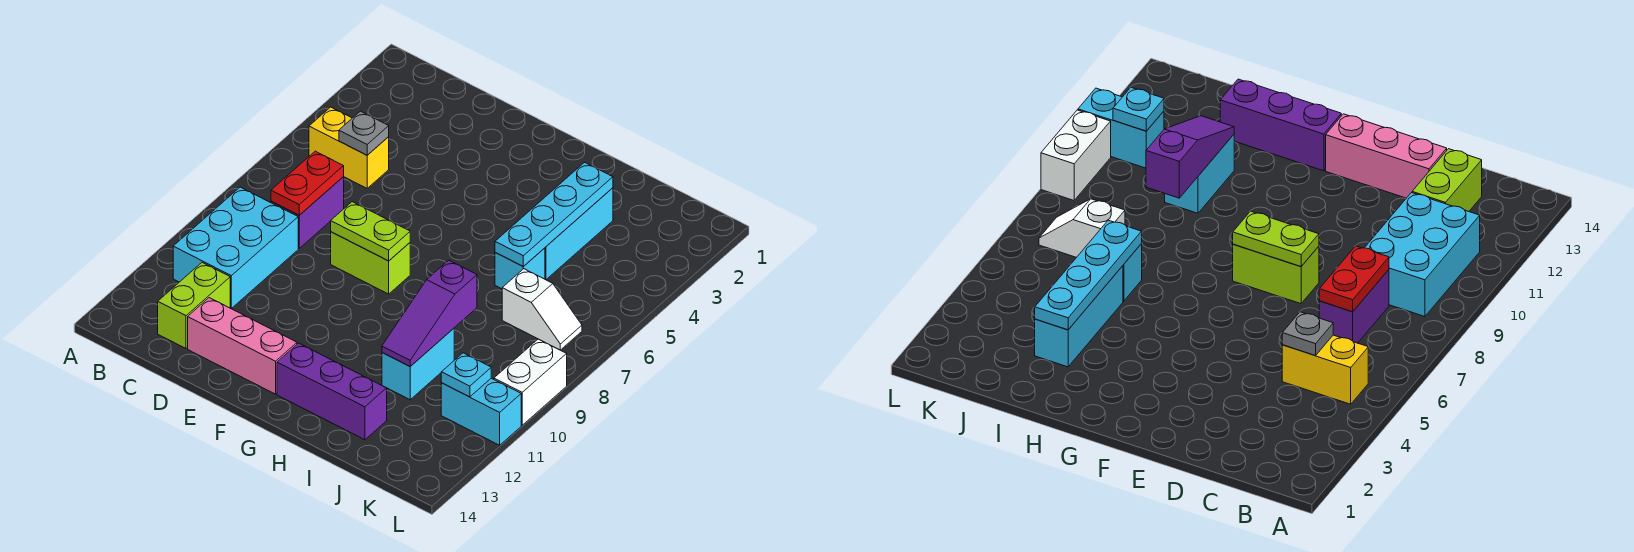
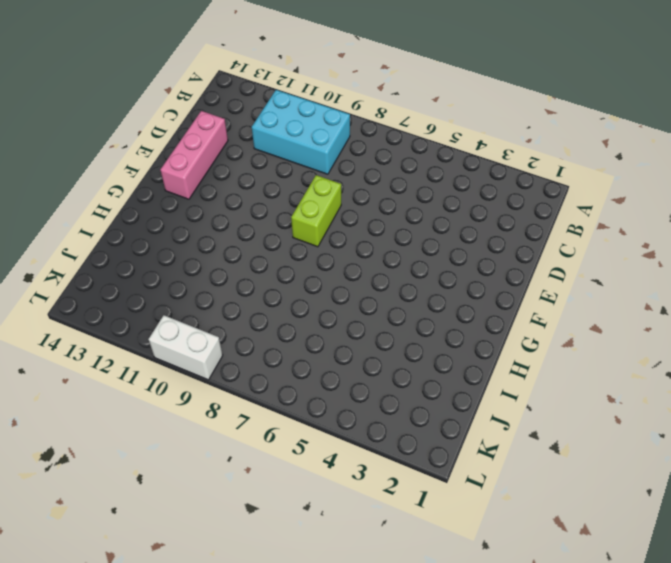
none -> yellow brick B5:C5 level 1
none -> purple brick C7:C8 level 1
none -> lime brick C12:C13 level 1

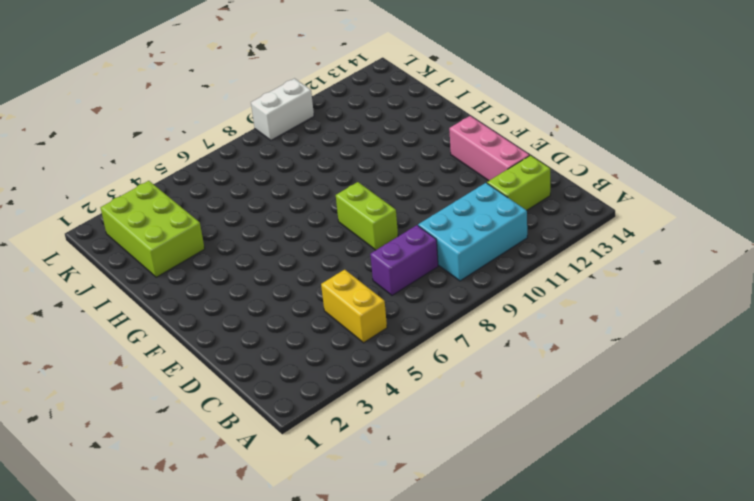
lime brick I2:K3 level 1 -> cyan brick I3:I5 level 1
none -> purple brick G13:I13 level 1
none -> cyan brick I6 level 1
none -> cyan brick I10:I11 level 1

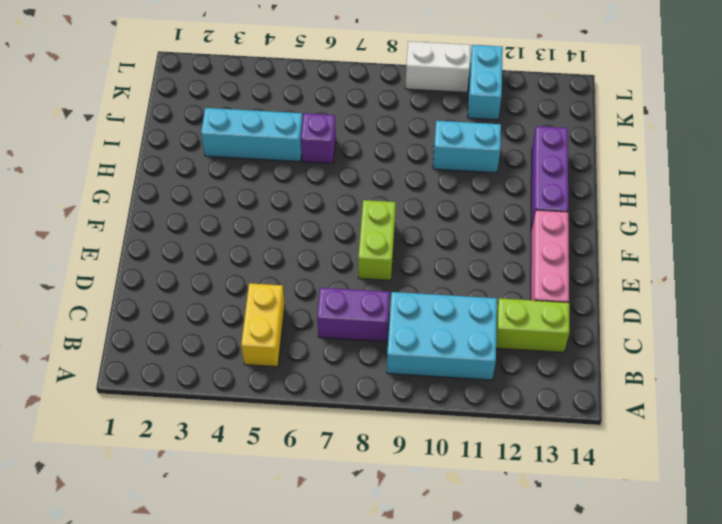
purple brick I6 level 1 -> cyan brick I6 level 1
none -> white slope J7:K7 level 1 top J
none -> grey plate C5 level 2
none -> red plate C7:C8 level 2

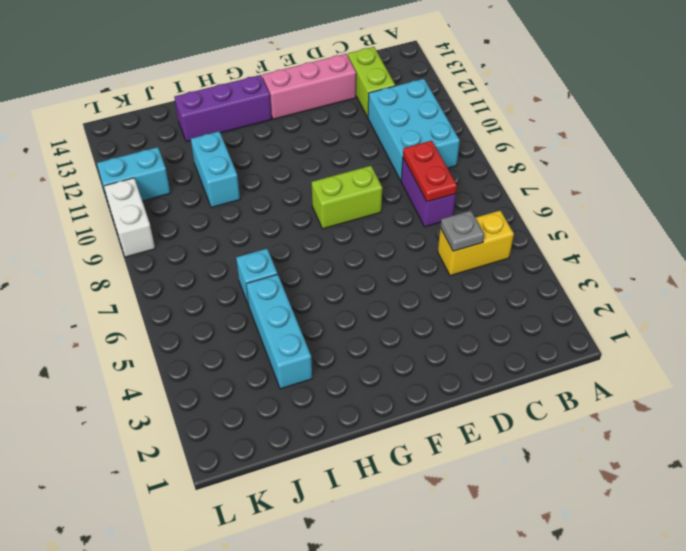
none -> white slope J7:K7 level 1 top J
none -> lime plate E8:F8 level 2
none -> cyan plate I3:I6 level 2

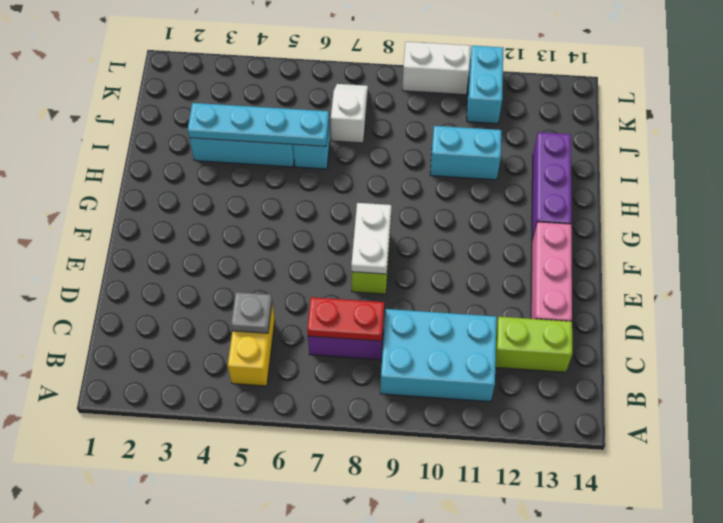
white plate E8:F8 level 2 -> lime plate E8:F8 level 2
none -> purple slope I9:I11 level 2 top 9
none -> cyan plate K11 level 2

